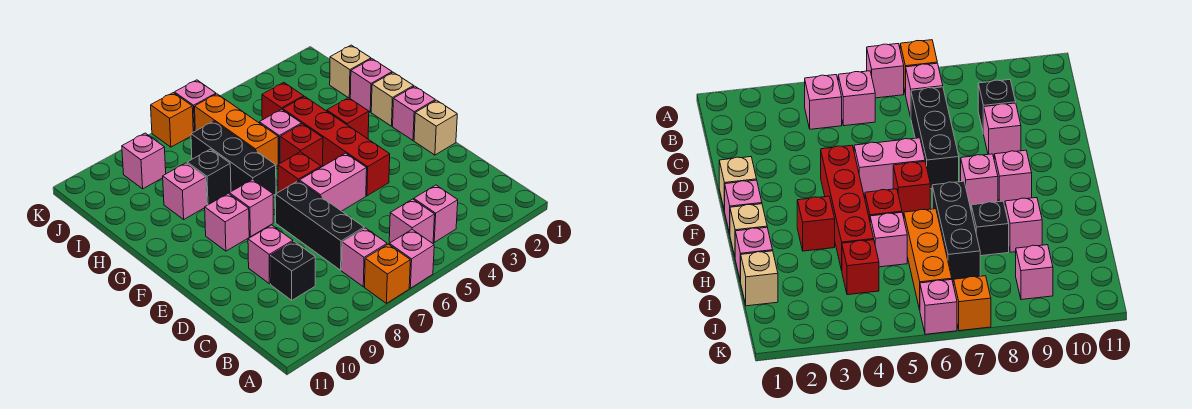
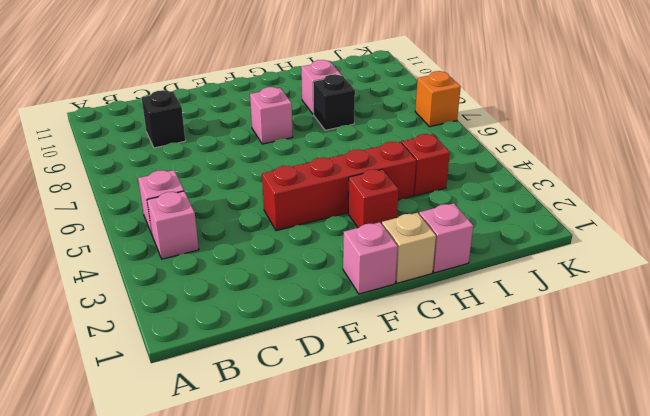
none -> pink brick A6 level 1
none -> orange brick A7 level 1
none -> pink brick B7 level 1

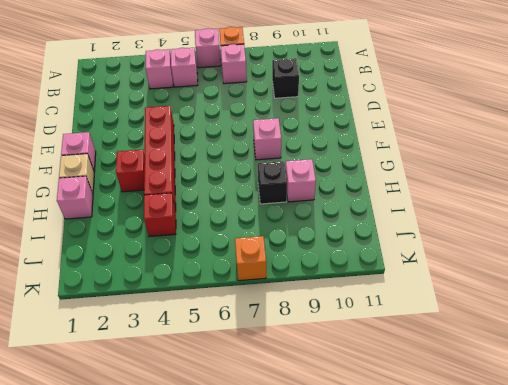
none -> black brick C7:E7 level 1
none -> pink brick D9 level 1
none -> tan brick E1 level 1

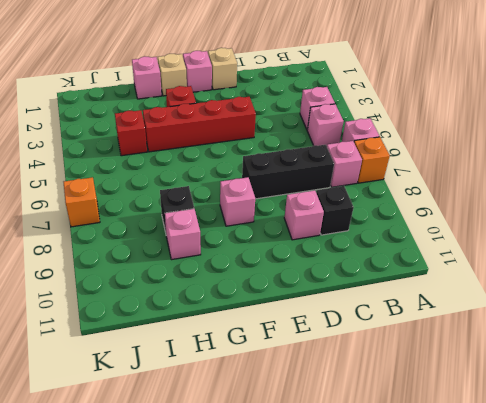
none -> pink brick E5:E6 level 1
none -> red brick F6 level 1
none -> pink brick F9 level 1

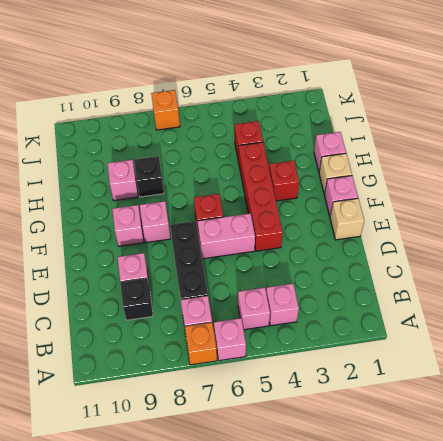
none -> red brick G5 level 1
none -> black brick G7:I7 level 1
none -> pink brick H5 level 1

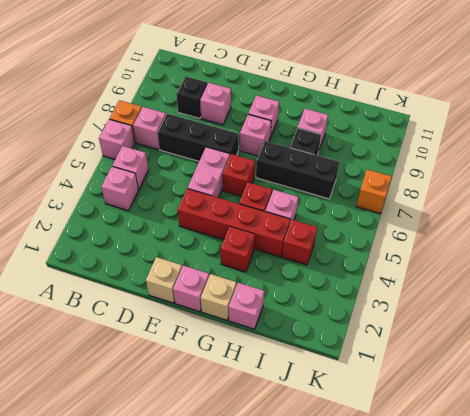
none -> orange brick H6:J6 level 1
none -> tan brick I1 level 1
none -> pink brick J9 level 1

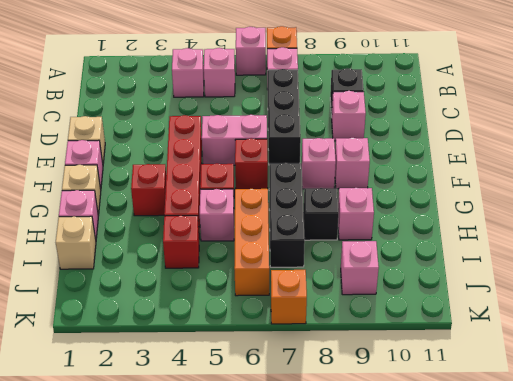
none -> pink brick K6 level 1

